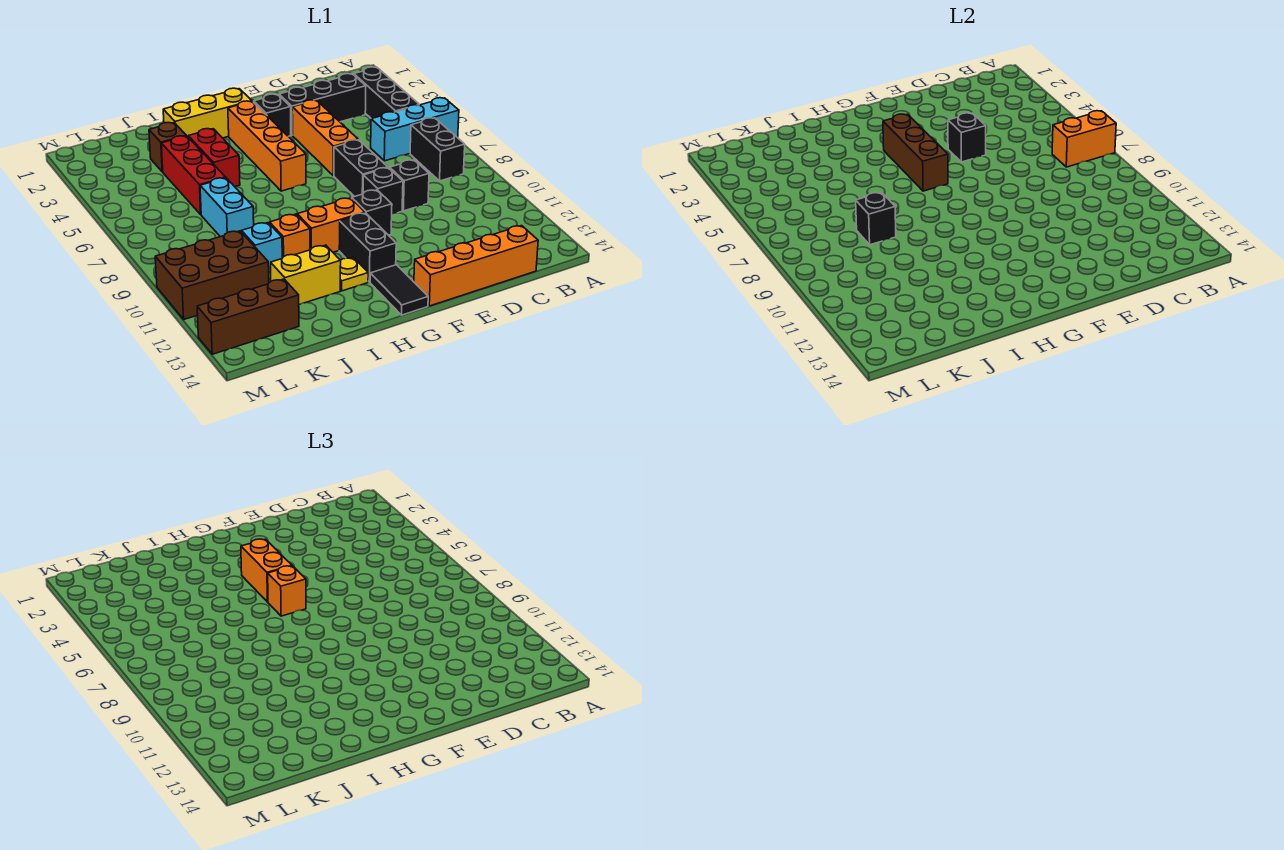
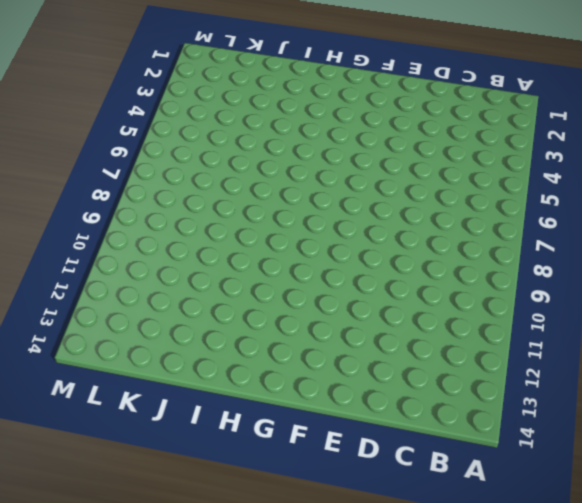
none -> cyan brick A6:C6 level 1
none -> black brick B3:B5 level 1
none -> black brick B7:B8 level 1
none -> black brick C3:E3 level 1

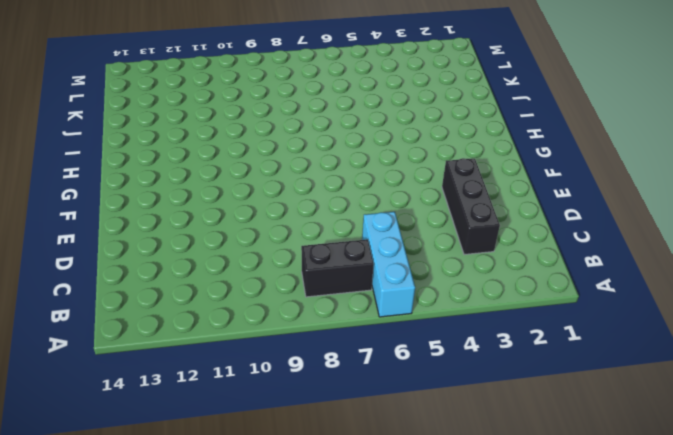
none -> black brick B3:B5 level 1
none -> orange brick C14:F14 level 1
none -> black brick D9 level 1
none -> orange brick E4:E6 level 1

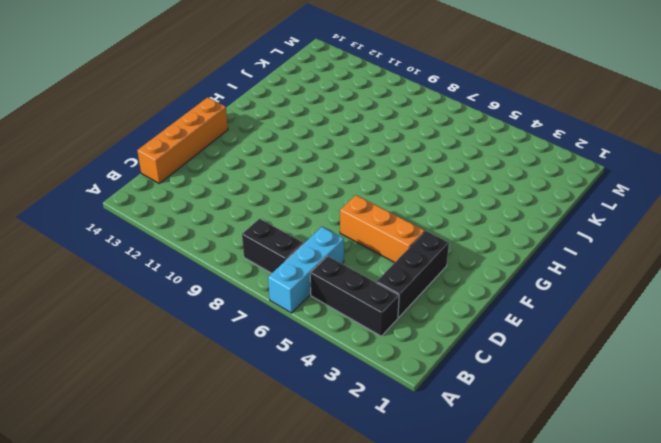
none -> black brick D9 level 1
none -> black brick E7:E8 level 1
none -> black brick E9 level 1
none -> black brick F3 level 1

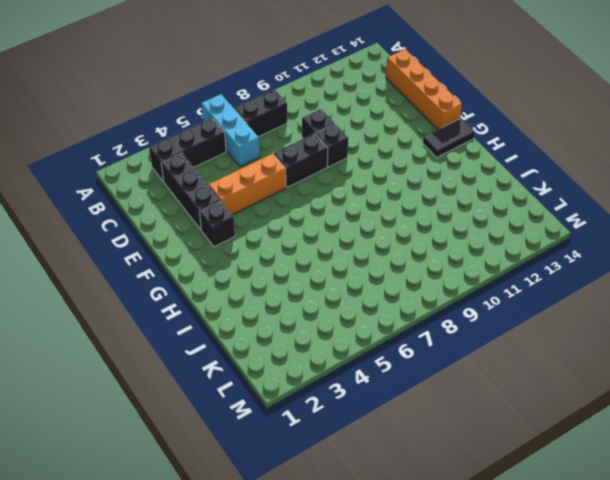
none -> black brick F10 level 1
none -> yellow brick G2:I2 level 1
none -> orange brick G3:G6 level 1
none -> orange brick G10:H10 level 1

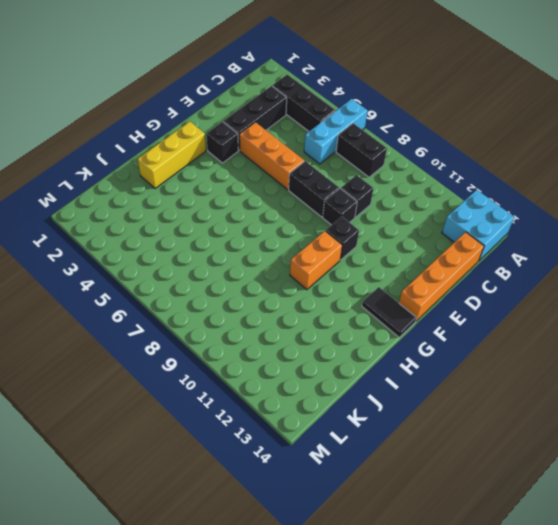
cyan brick A13:B14 level 1 -> none
none -> orange brick G3:G6 level 1
none -> black brick G11:G12 level 1
none -> yellow plate H12 level 1
none -> red brick I4:I5 level 1

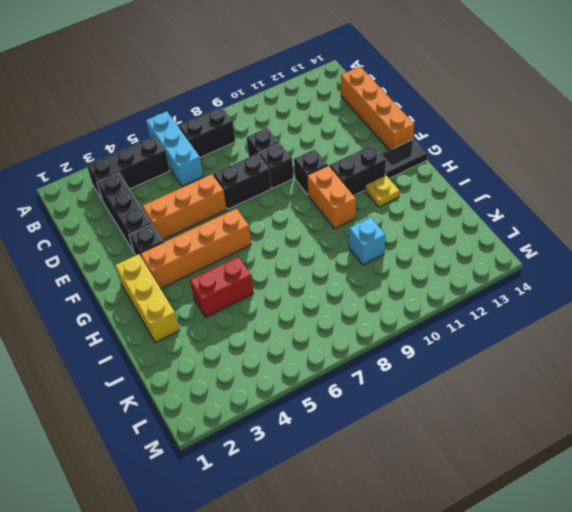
none -> orange brick I10 level 1
none -> yellow brick I12:J12 level 1
none -> brown brick J3 level 1
none -> red brick J4:J6 level 1

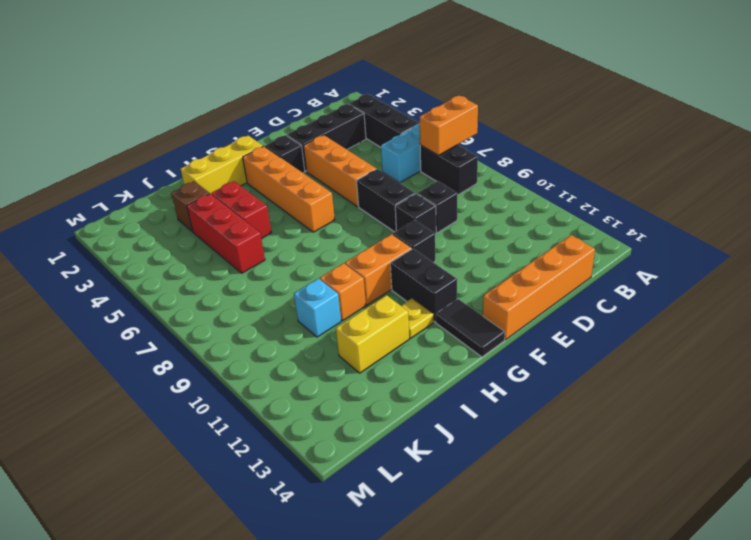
none -> cyan brick J7:J8 level 1
none -> brown brick K10:M11 level 1
none -> brown brick K13:M13 level 1
none -> black brick E5 level 2

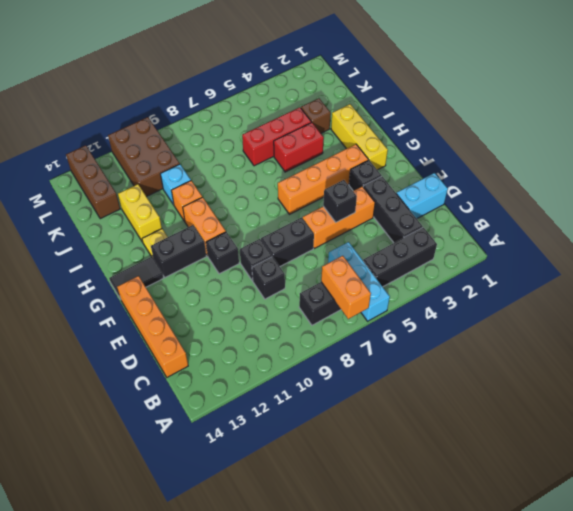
cyan brick D1:D2 level 1 -> cyan brick J7:J8 level 1
none -> brown brick G4:G6 level 2
none -> black brick J8 level 2
none -> orange brick G4:G5 level 3
none -> orange brick G6 level 3

